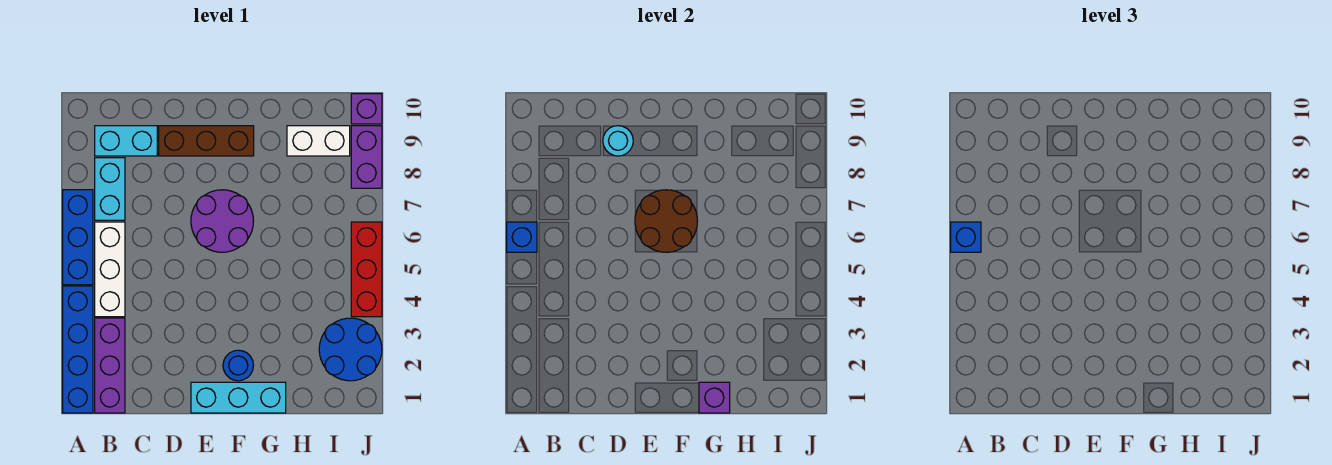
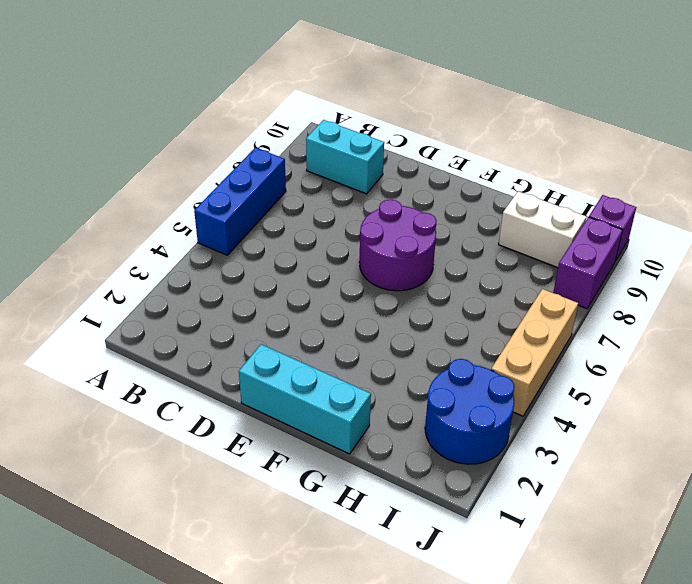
tan brick J4:J6 level 1 -> red brick J4:J6 level 1
none -> blue brick A1:A4 level 1
none -> purple brick B1:B3 level 1
none -> white brick B4:B6 level 1

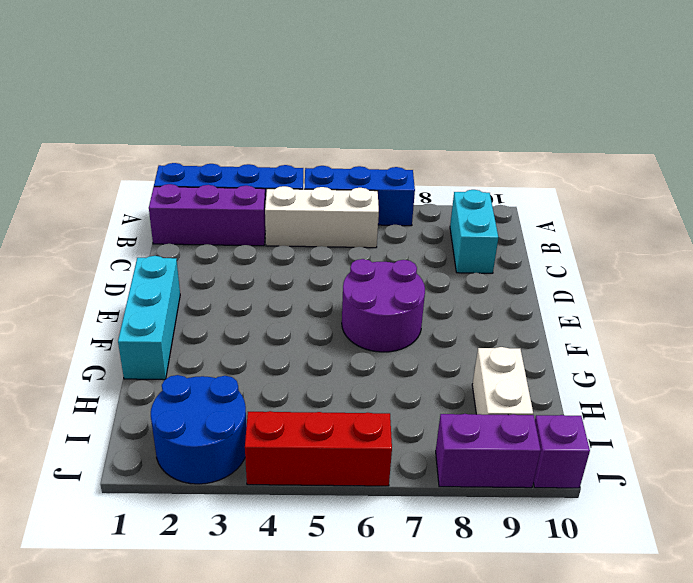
none -> cyan brick B7:B8 level 1
none -> brown brick D9:F9 level 1
none -> blue round brick F2 level 1

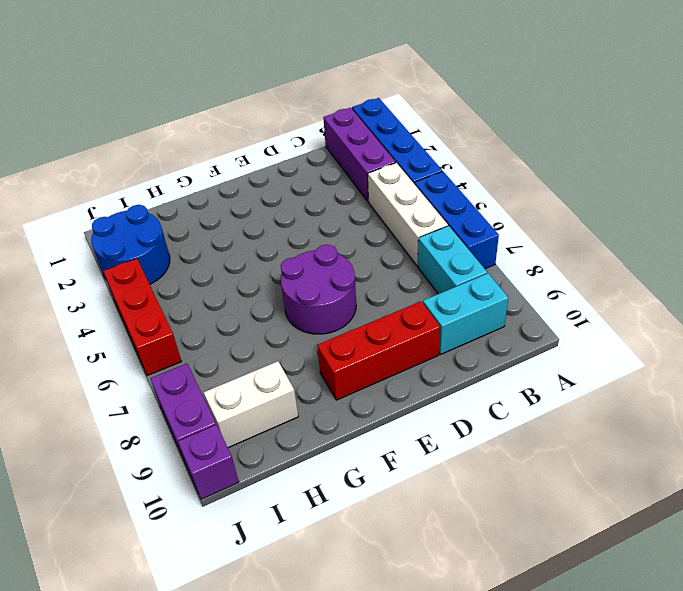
red brick D9:F9 level 1 -> brown brick D9:F9 level 1
none -> cyan brick E1:G1 level 1
none -> blue round brick F2 level 1
none -> blue brick A6 level 2

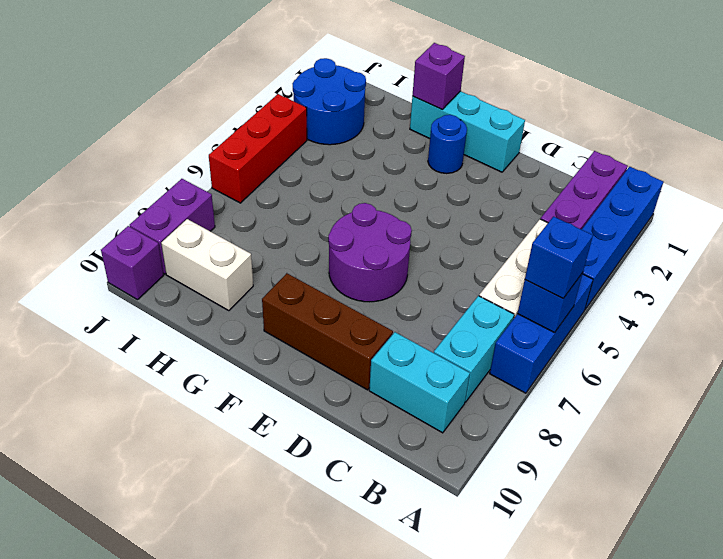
none -> cyan round brick D9 level 2
none -> brown round brick E6:F7 level 2

